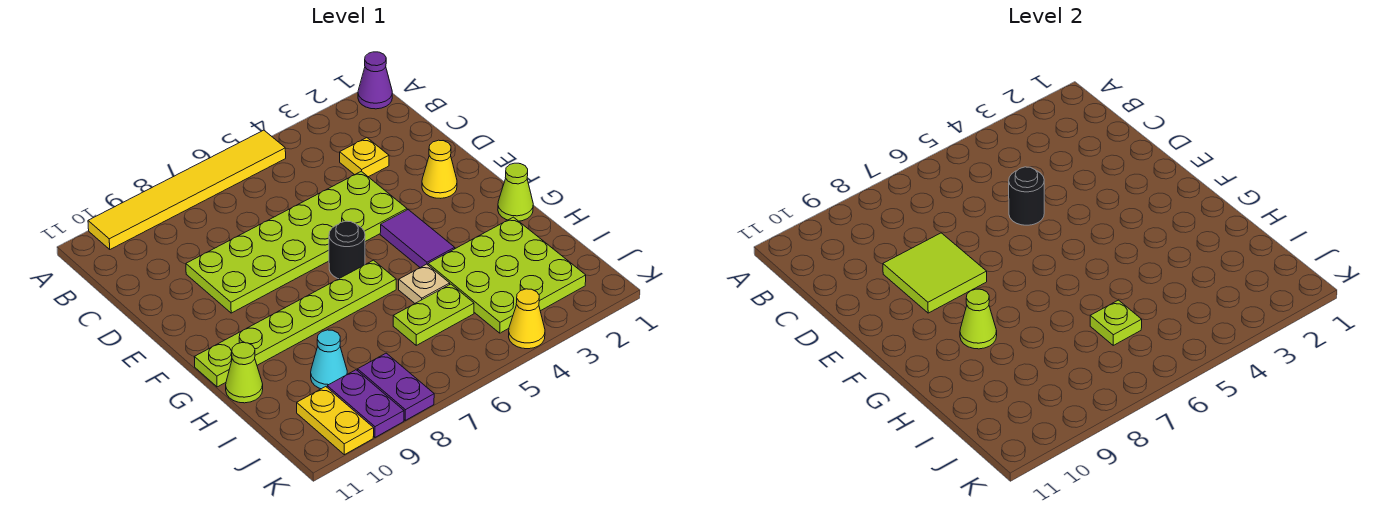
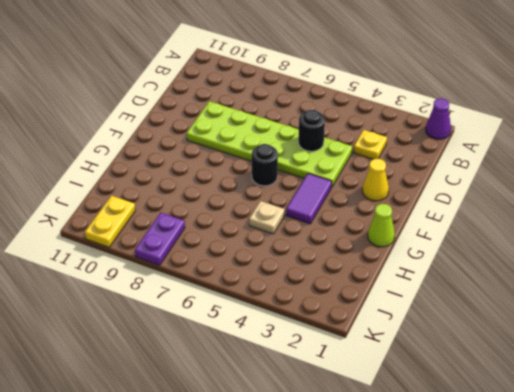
none -> yellow tile A5:A10 level 1
none -> lime plate G6:G11 level 1
none -> lime plate H2:J4 level 1

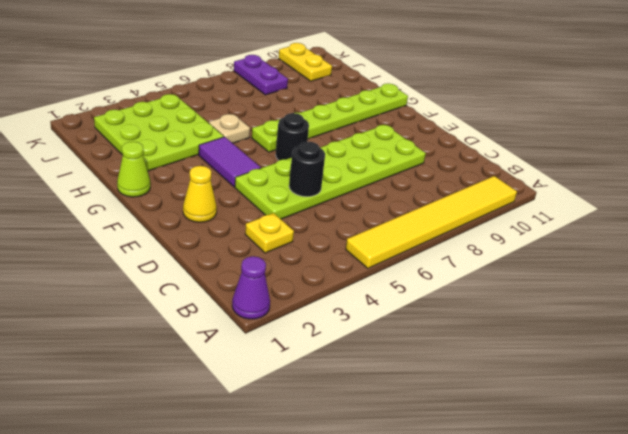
none -> lime cone H11 level 1
none -> lime plate I5:I6 level 1
none -> cyan cone I9 level 1

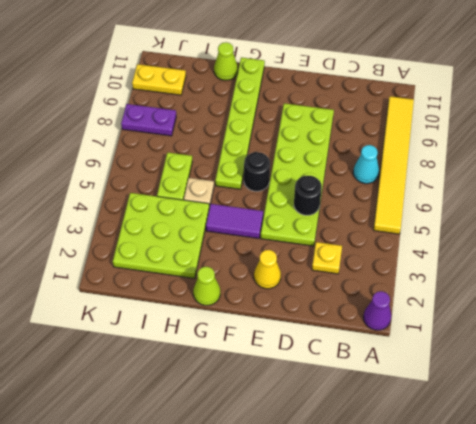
cyan cone B7 level 1 -> cyan cone I9 level 1
none -> purple plate J9:K9 level 1
none -> yellow cone K4 level 1
none -> lime tile D8:E9 level 2

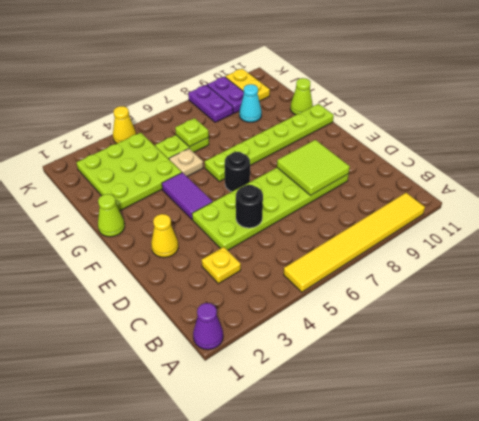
none -> lime cone G9 level 2

